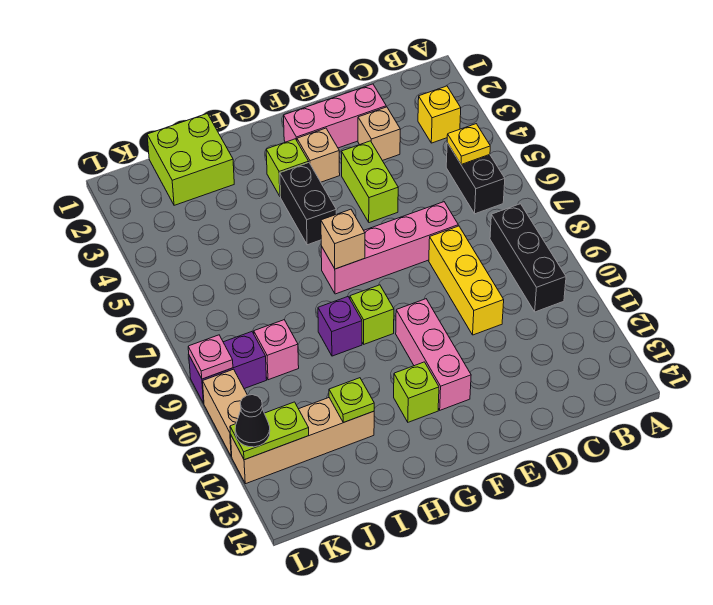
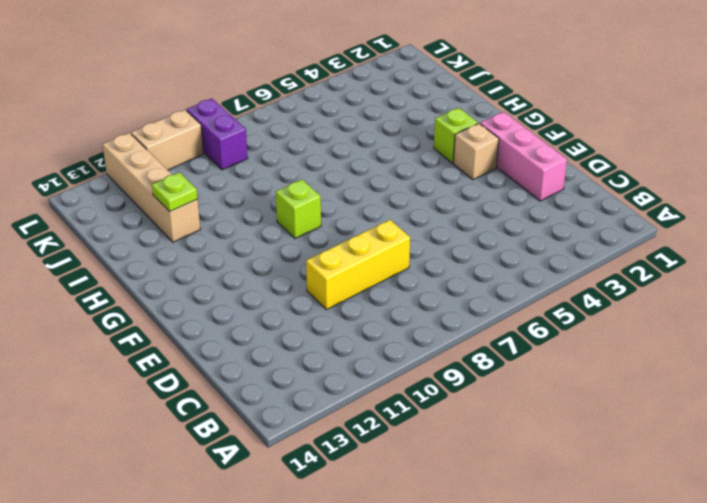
none -> yellow brick B3 level 1
none -> black brick B5:B6 level 1
none -> black brick B8:B10 level 1

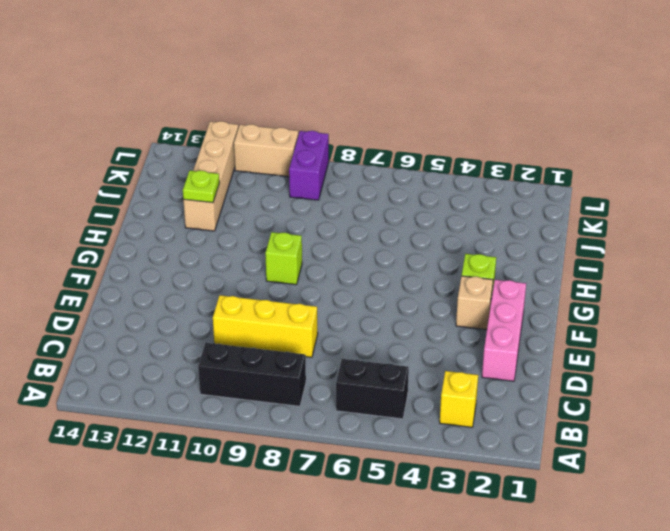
none -> tan brick D3 level 1
none -> pink brick D7:G7 level 1
none -> lime brick E4:E5 level 1

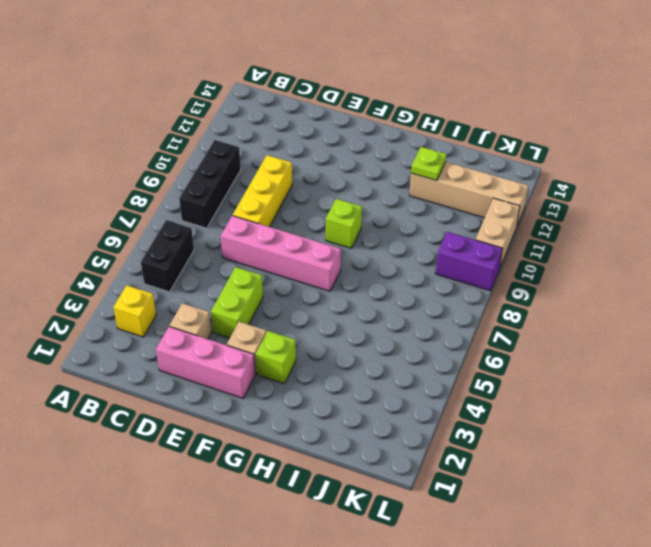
none -> pink brick F10:F12 level 1
none -> black brick G4:G5 level 1
none -> lime brick G12 level 1

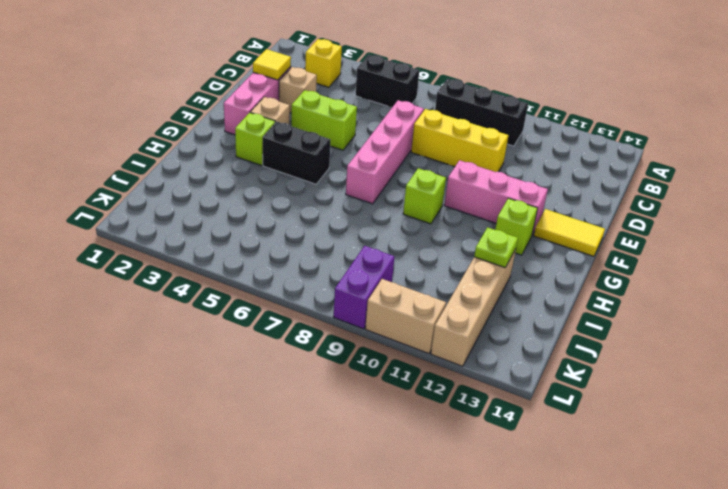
yellow tile D2 level 2 -> none
yellow tile F13:F14 level 1 -> none
none -> purple brick H9 level 1
none -> lime brick I1:J2 level 1
none -> pink brick J9 level 1

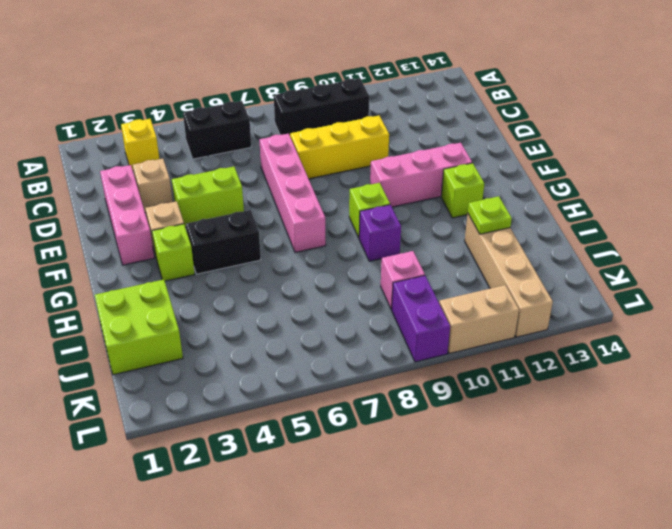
none -> yellow plate B5 level 2
none -> tan brick G7 level 2
none -> lime plate K12:L12 level 2

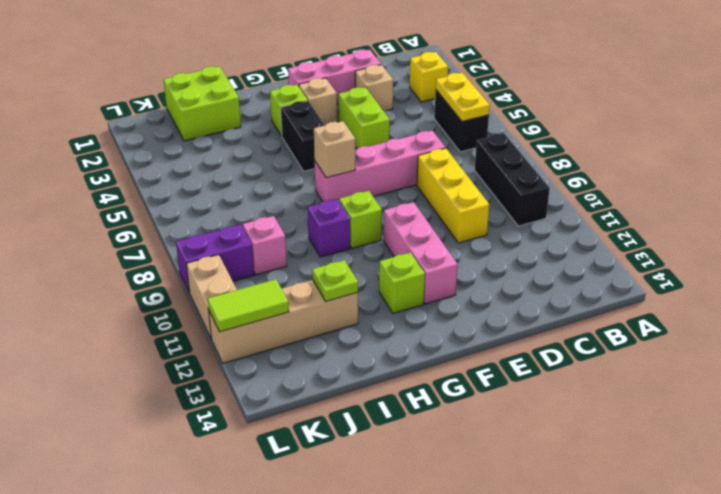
yellow plate B5:B6 level 2 -> yellow plate B5 level 2
lime tile K12:L12 level 2 -> lime plate K12:L12 level 2
none -> pink plate L9 level 2
none -> black cone L12 level 3

